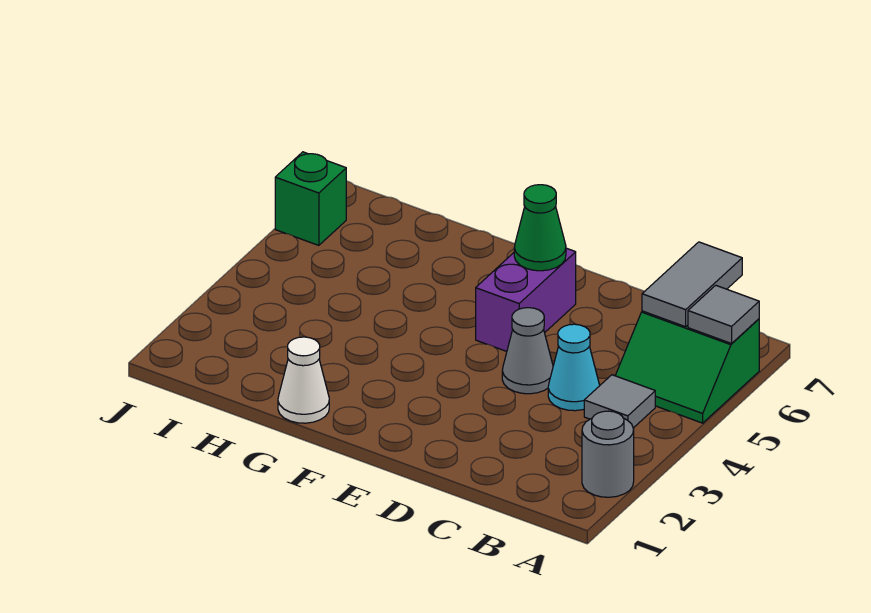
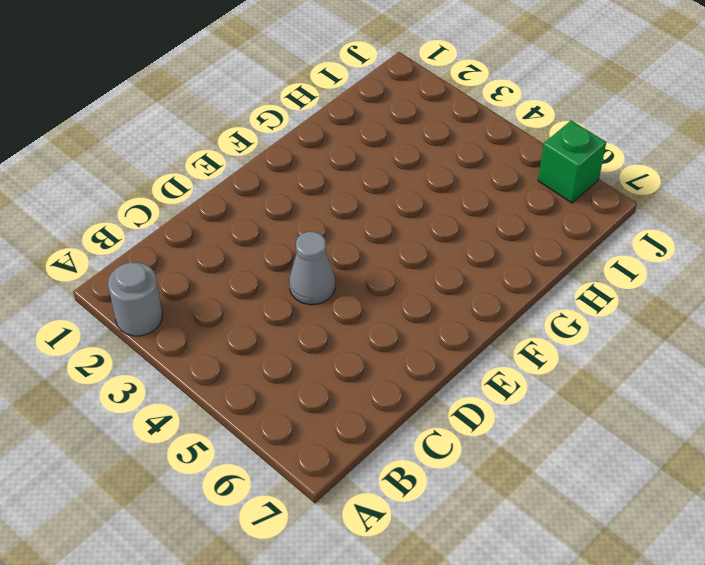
none -> green slope A5:B6 level 1 top 6
none -> grey tile B4 level 1

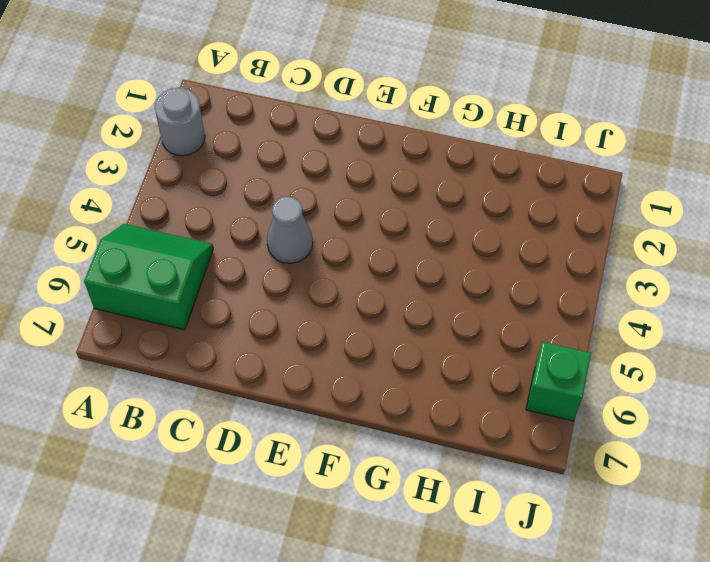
none -> grey tile B4 level 1
none -> cyan cone C4 level 1

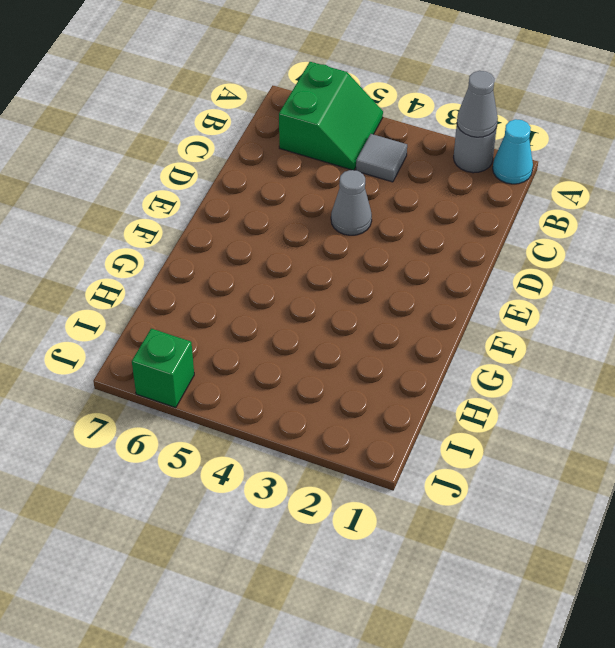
cyan cone A1 level 1 -> cyan cone C4 level 1
grey cone A2 level 2 -> none
none -> purple brick E5:E6 level 1
none -> white cone G1 level 1

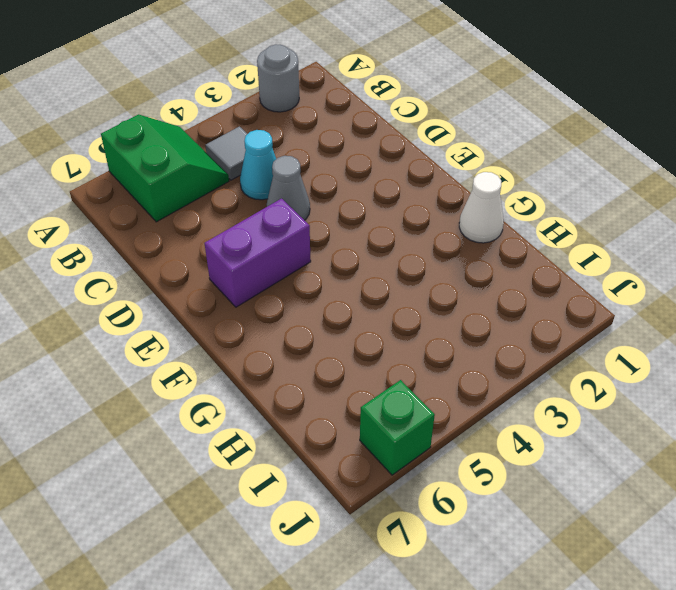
none -> grey tile A6 level 2
none -> grey tile B6:B7 level 2

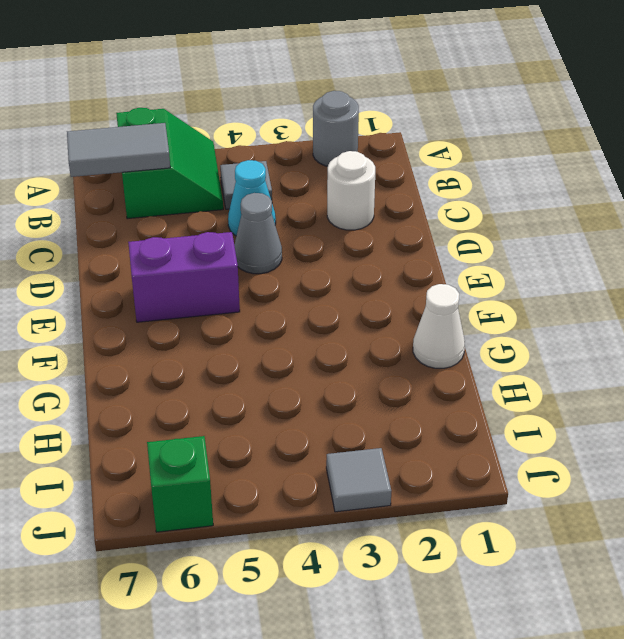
white round brick C2 level 1 -> none
grey tile J3 level 1 -> grey tile A6 level 2
none -> green cone E6 level 2

